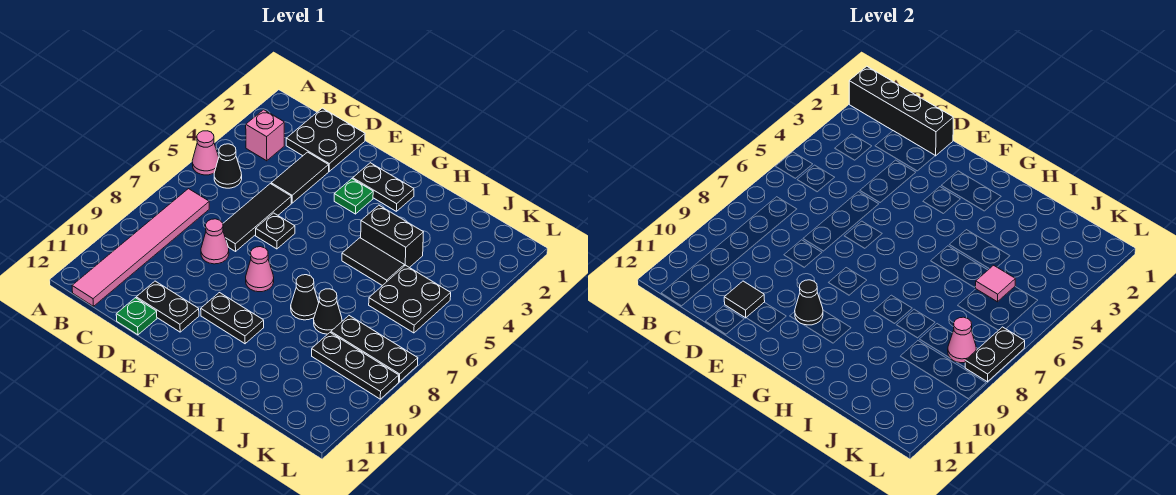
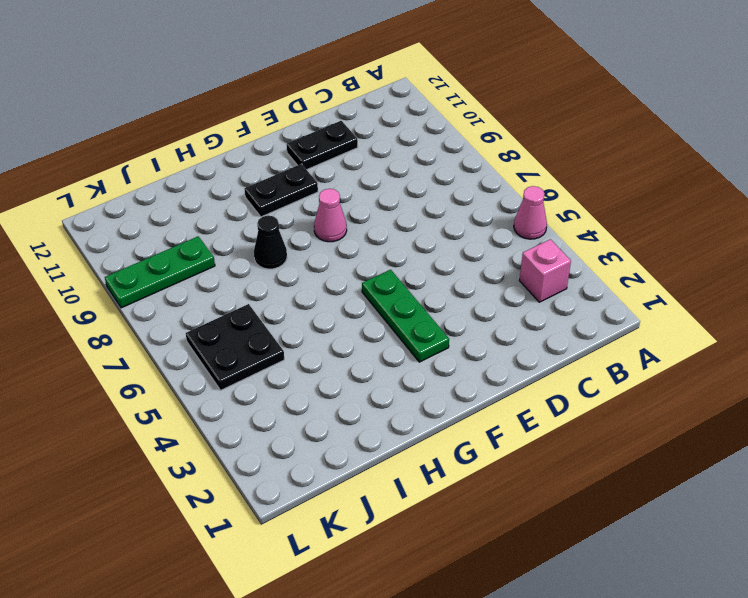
green plate F3:F5 level 1 -> green plate F3 level 1
green plate J9:L9 level 1 -> black plate J9:L9 level 1
none -> black cone B5 level 1
none -> pink tile B7:B12 level 1
none -> black plate C1:D2 level 1

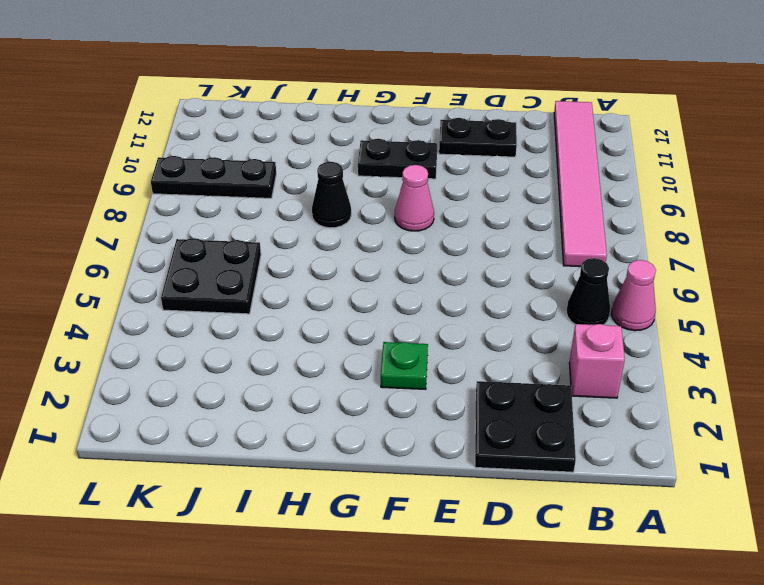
none -> black tile D3:D4 level 1
none -> black tile D5:D7 level 1
none -> pink cone D8 level 1

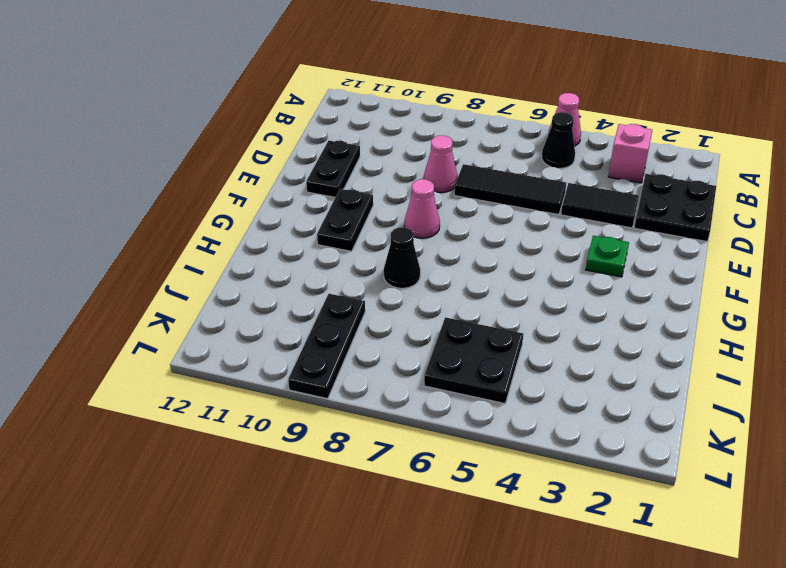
none -> pink tile B7:B12 level 1
none -> green plate D12 level 1
none -> black plate E6 level 1

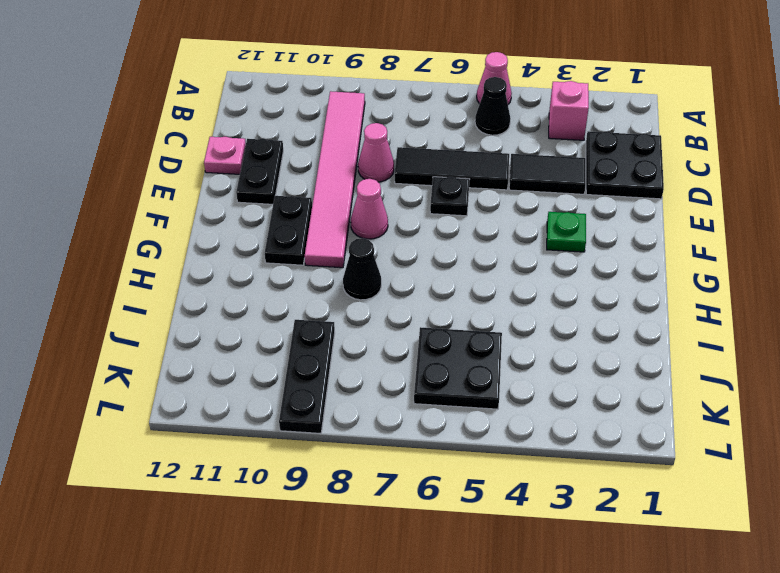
pink tile B9:G9 level 1 -> pink tile B7:B12 level 1
pink plate D12 level 1 -> green plate D12 level 1
none -> black plate F2:G2 level 1
none -> black brick H4:I4 level 1
none -> black tile H5:I5 level 1

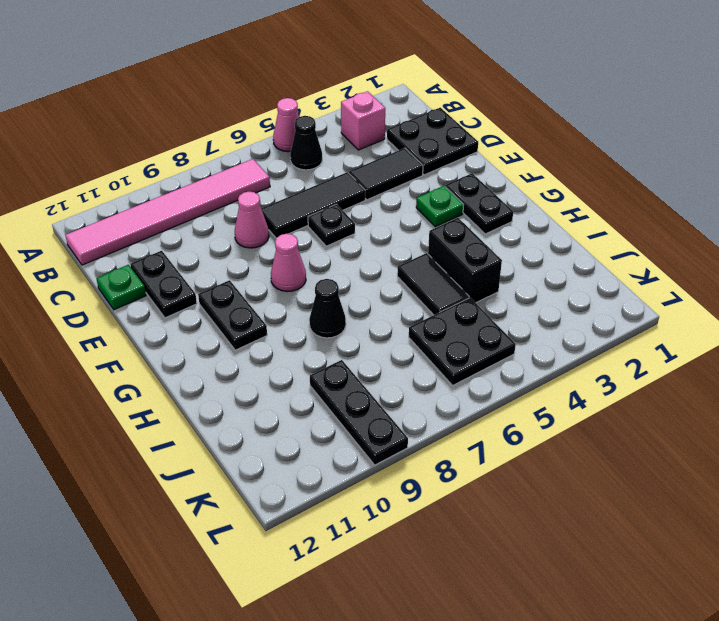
none -> black cone I8 level 1
none -> black plate J8:L8 level 1
none -> black brick A1:D1 level 2

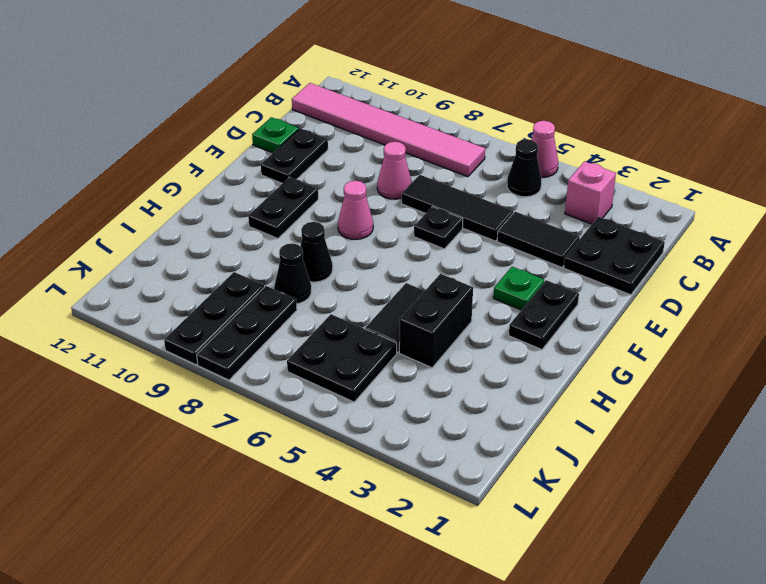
none -> black brick A1:D1 level 2
none -> black tile D11 level 2
none -> black cone F10 level 2

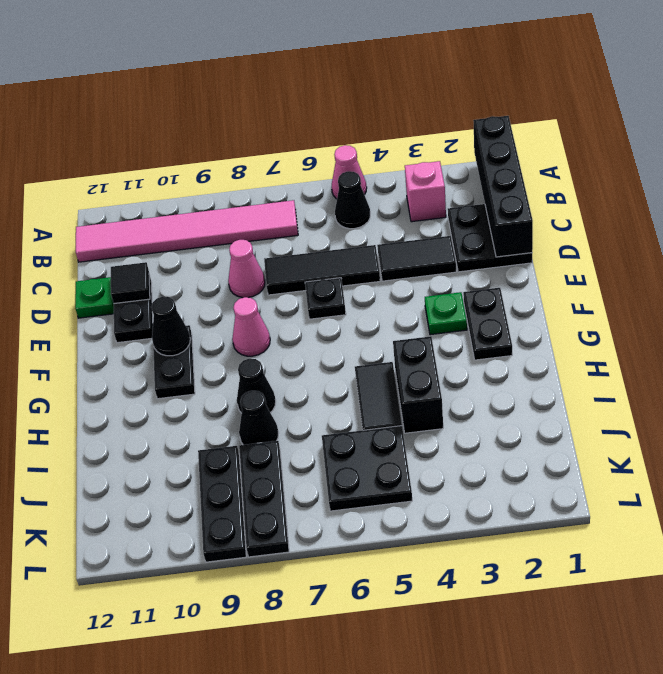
none -> pink tile J5 level 2
none -> pink cone K8 level 2
none -> black plate L7:L8 level 2

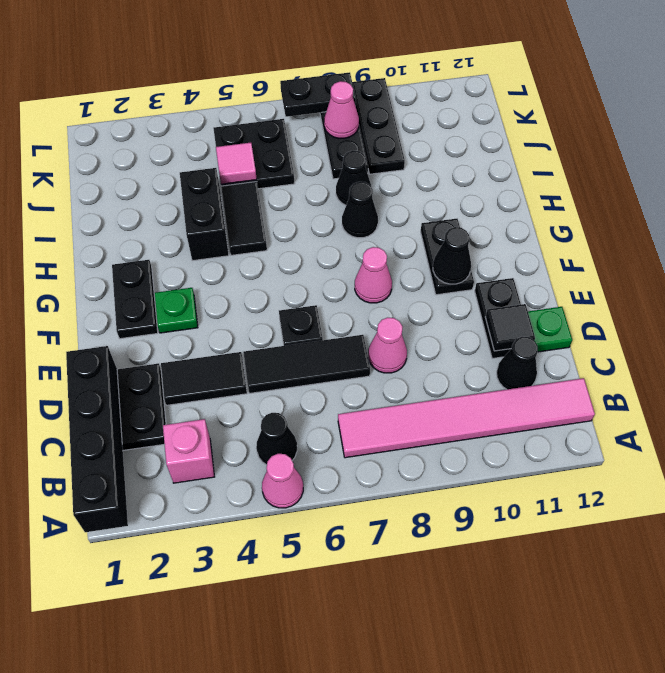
black cone C11 level 1 -> none

